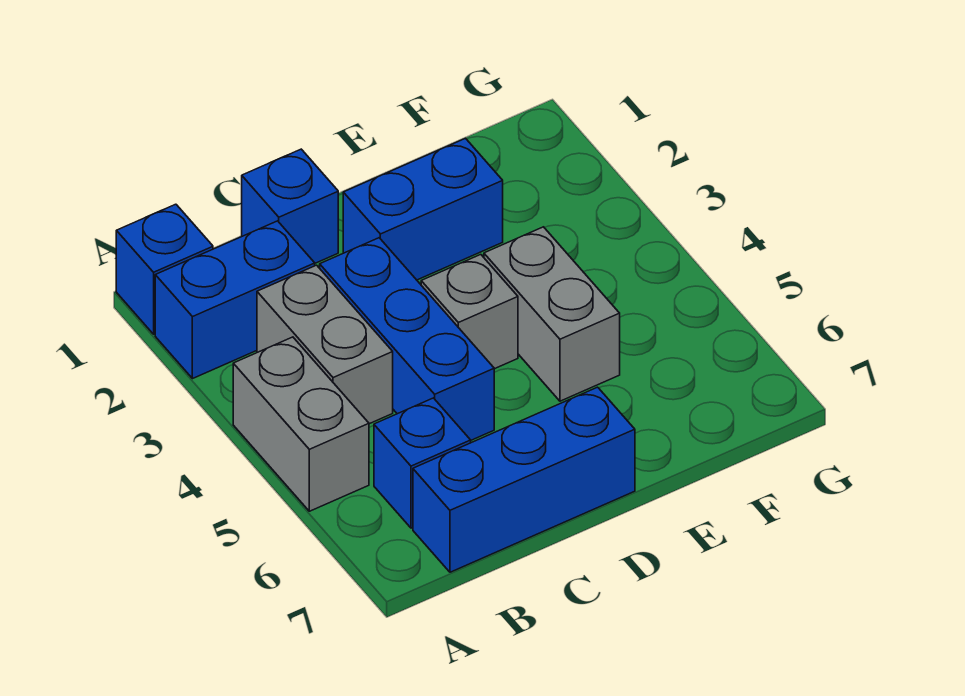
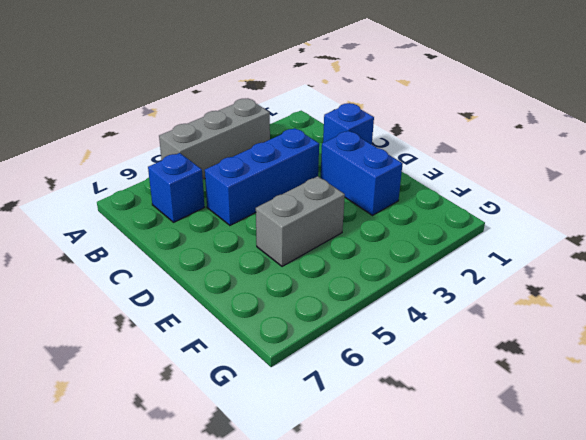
grey brick A3:A5 level 1 -> grey brick A4:A5 level 1
none -> blue brick A1 level 1
none -> blue brick A2:B2 level 1

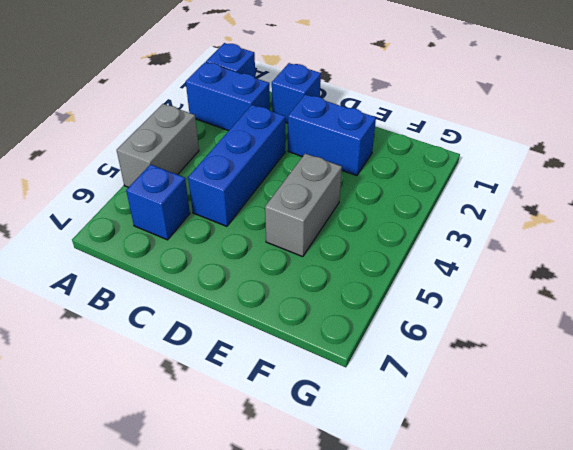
none -> grey brick B3:B4 level 1
none -> blue brick B7:D7 level 1

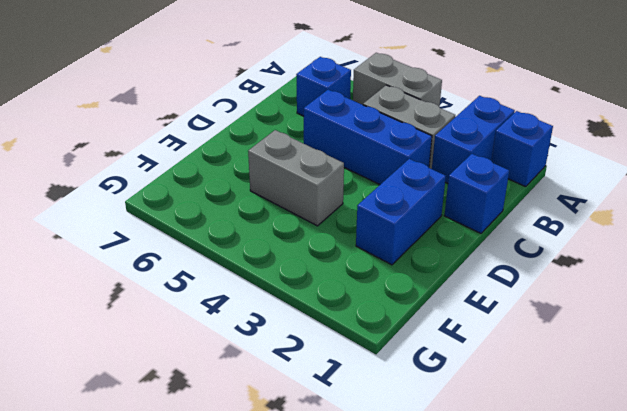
none -> blue brick B7:D7 level 1
none -> grey brick D4 level 1

